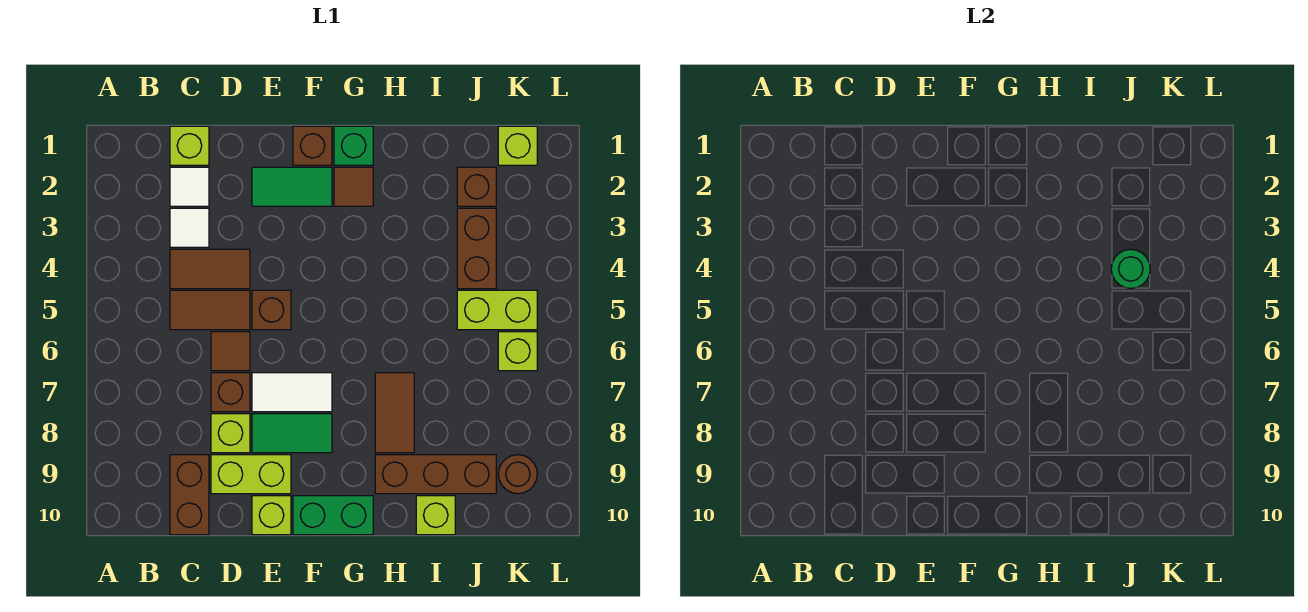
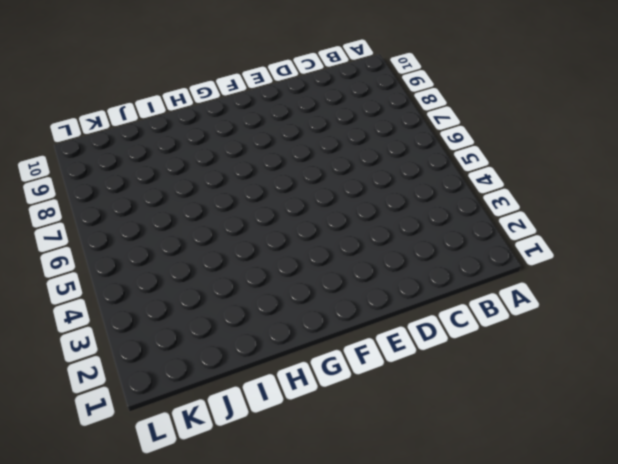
none -> lime brick C1 level 1
none -> white tile C2 level 1
none -> white tile C3 level 1

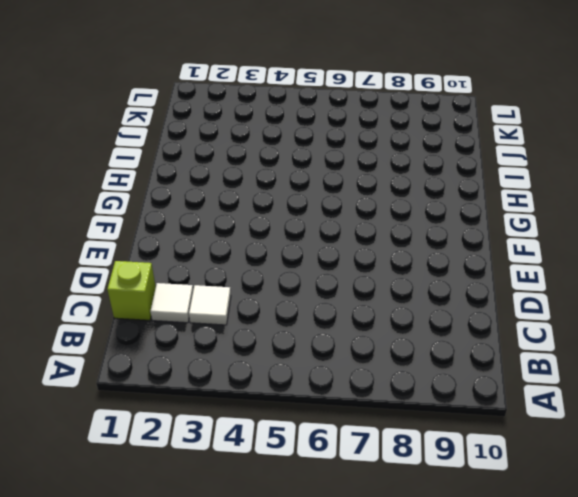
none -> brown tile C4:D4 level 1
none -> brown tile C5:D5 level 1
none -> brown brick C9:C10 level 1

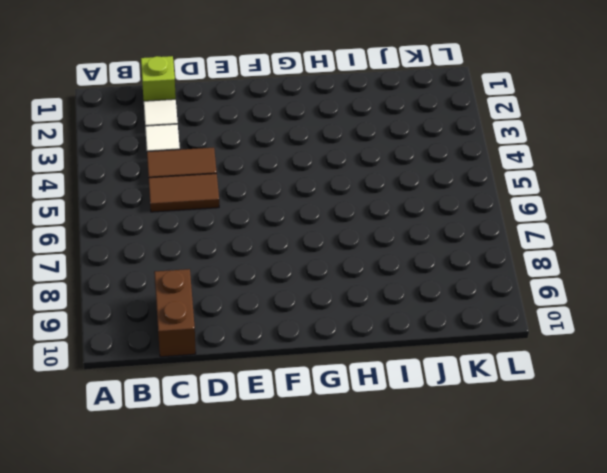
none -> brown tile D6 level 1
none -> brown brick D7 level 1
none -> lime brick D8 level 1

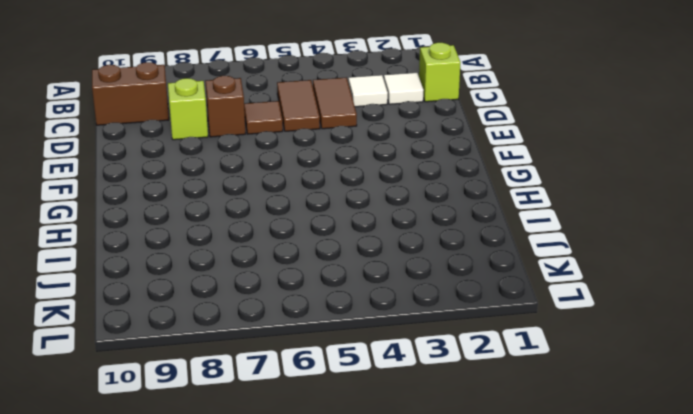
none -> lime brick D9:E9 level 1
none -> green tile E2:F2 level 1
none -> brown brick E5 level 1

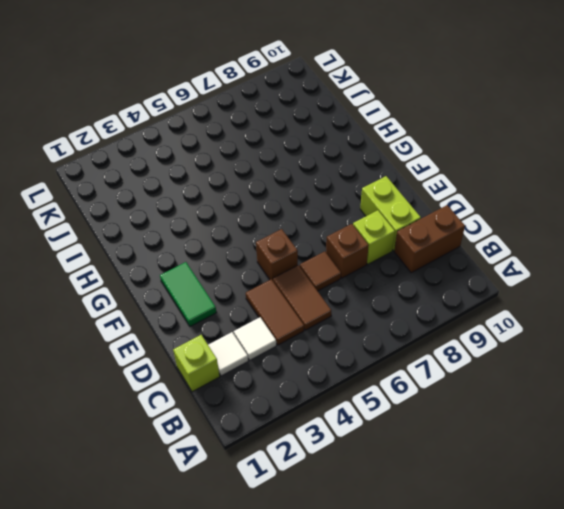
none -> white tile E7:F7 level 1
none -> green tile E8:F8 level 1
none -> lime brick E10 level 1

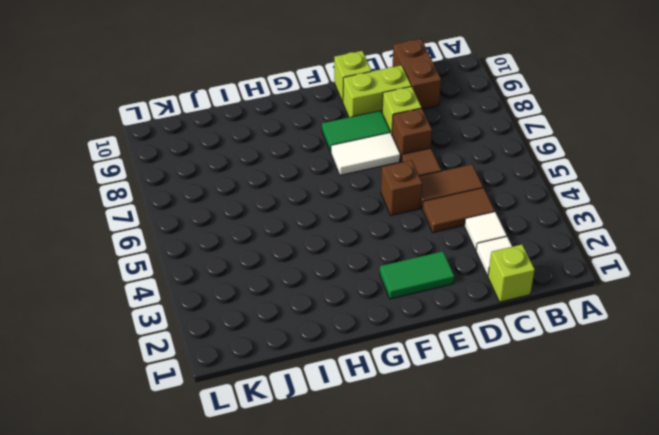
none -> brown brick F1 level 1
none -> green brick F10:G10 level 1
none -> green brick G1 level 1

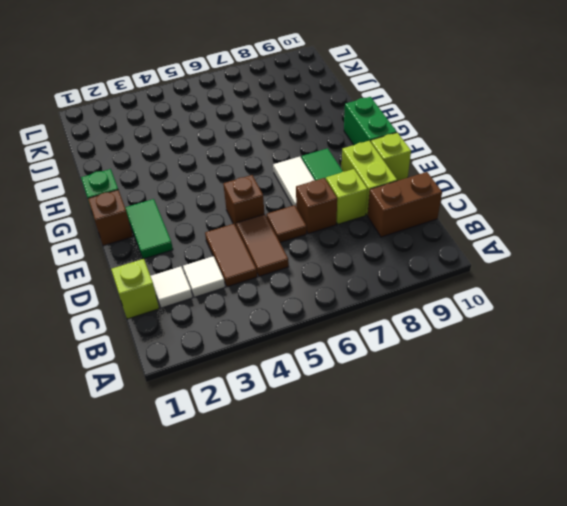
none -> brown tile G2 level 1
none -> brown tile H7:H8 level 1
none -> brown brick H9:J9 level 1

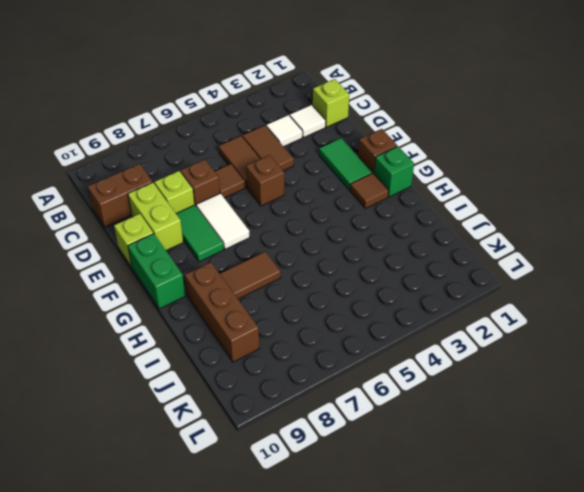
none -> lime brick I10 level 1
none -> brown brick J2 level 1
none -> brown brick J3:J4 level 1

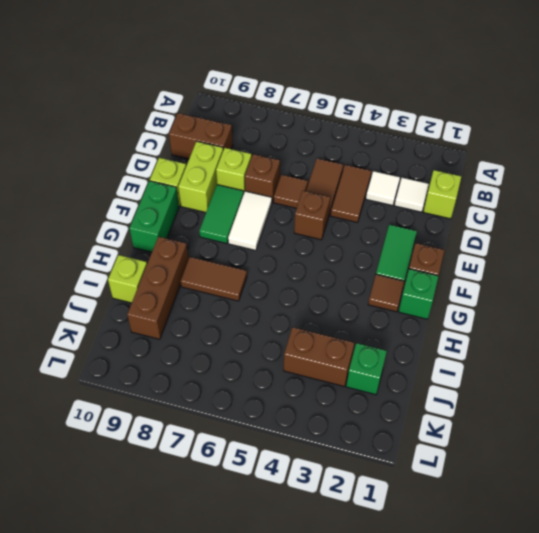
green brick J2 level 1 -> brown brick J2 level 1
none -> lime brick J5:K5 level 1
none -> lime brick K1 level 1
none -> lime brick K6 level 1

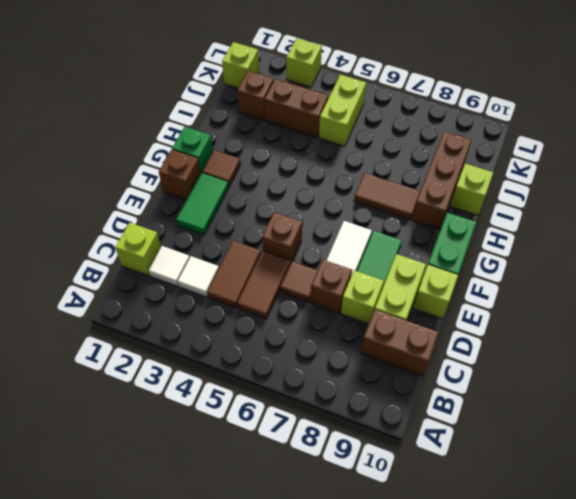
lime brick L3 level 1 -> lime brick K6 level 1
none -> brown round brick K9 level 1
none -> green round brick J4 level 2

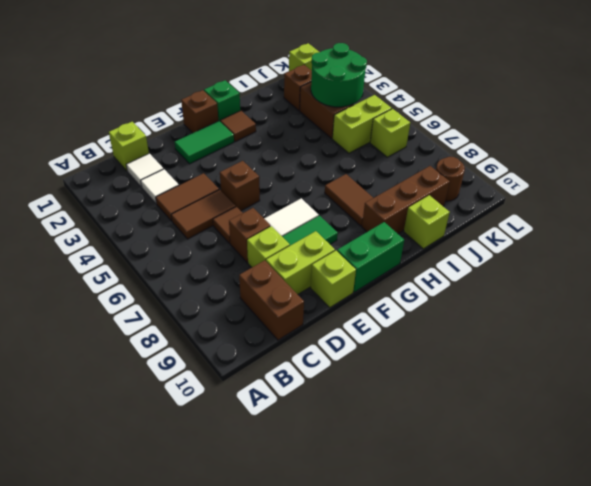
green round brick J3:K4 level 2 -> green round brick J4 level 2

